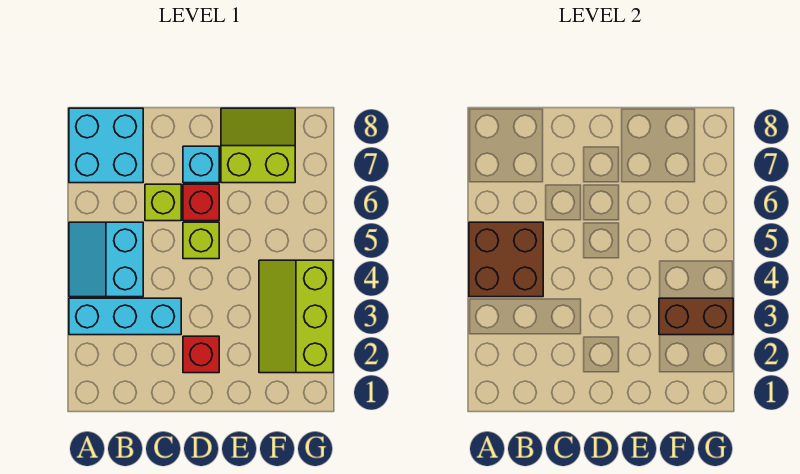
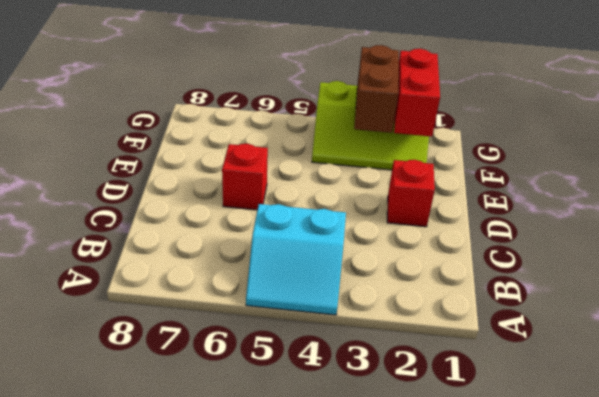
red brick F2:G2 level 2 -> none
none -> cyan brick A3:C3 level 1
none -> cyan brick A7:B8 level 1
none -> lime brick C6 level 1

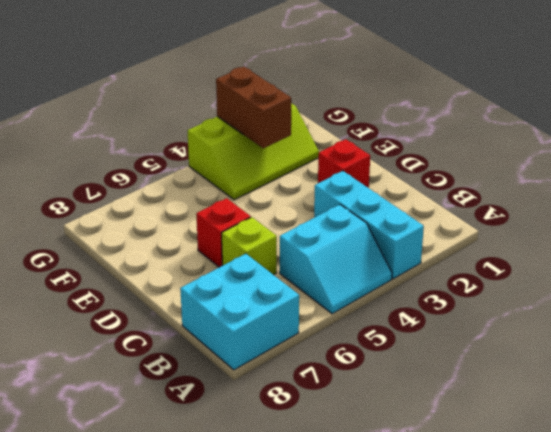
none -> lime brick D5 level 1
none -> cyan brick D7 level 1
none -> lime slope E7:F8 level 1 top 7

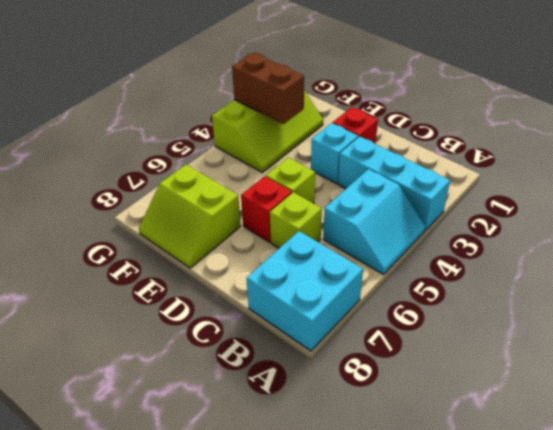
cyan brick D3 level 1 -> cyan brick D7 level 1
none -> brown brick A4:B5 level 2

